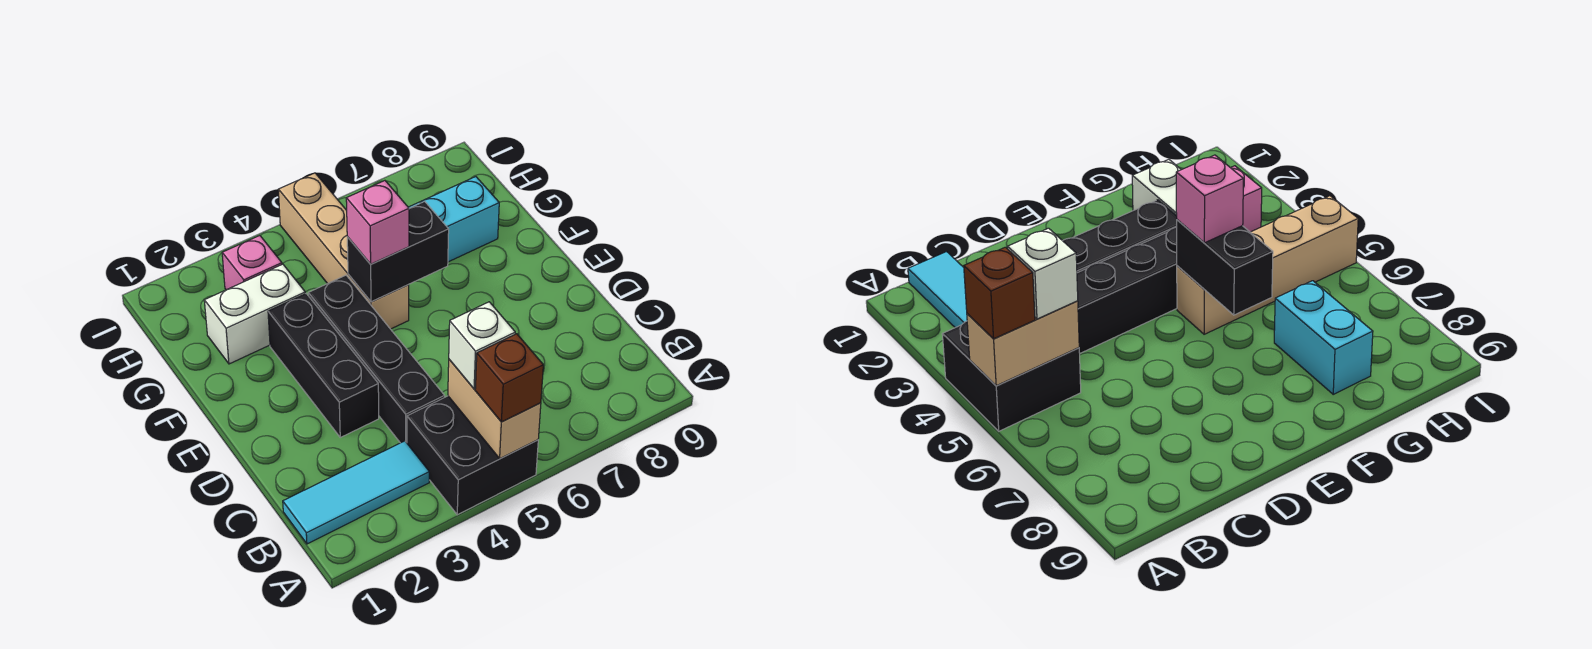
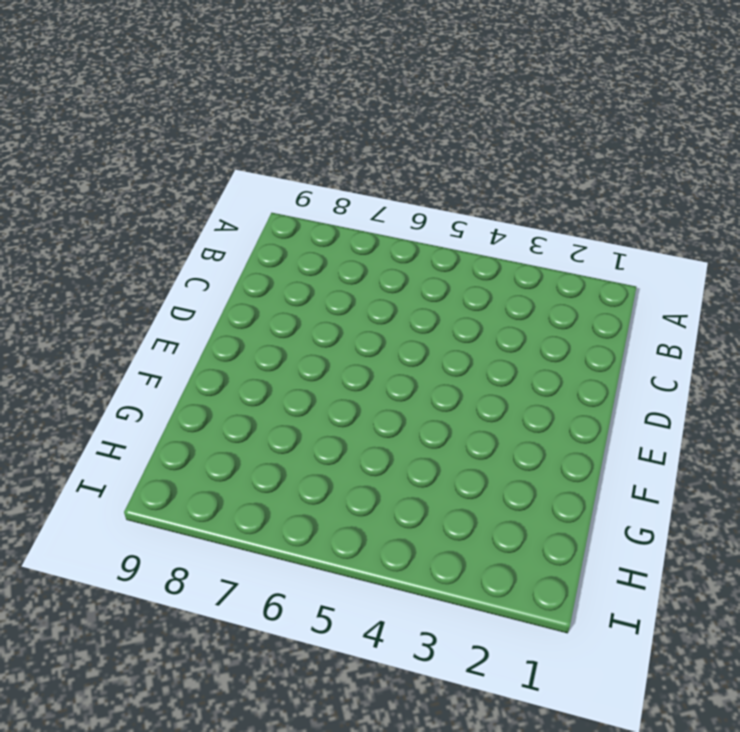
none -> black brick A4:B5 level 1
none -> cyan tile B1:B3 level 1
none -> black brick C4:F4 level 1

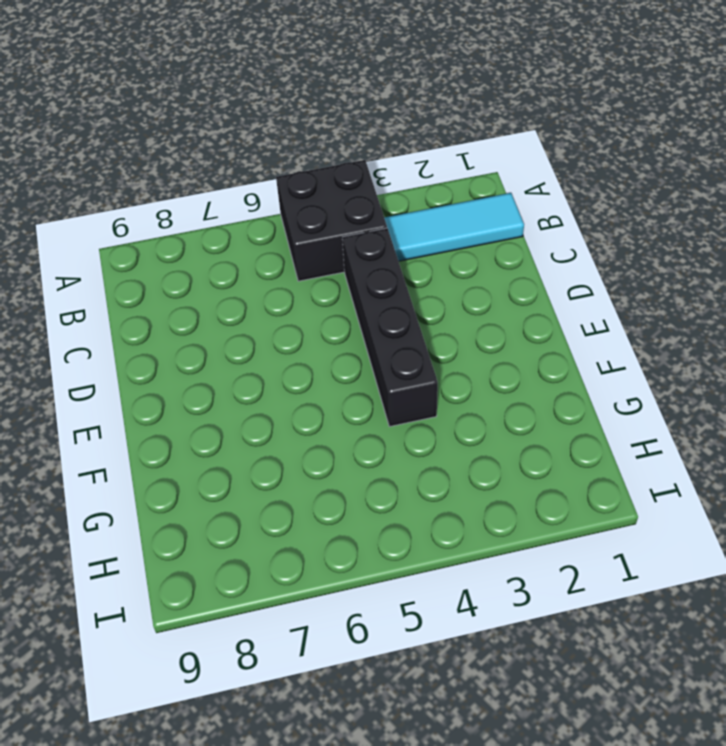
none -> black brick D3:F3 level 1
none -> tan brick F5:I5 level 1
none -> white brick G2:G3 level 1

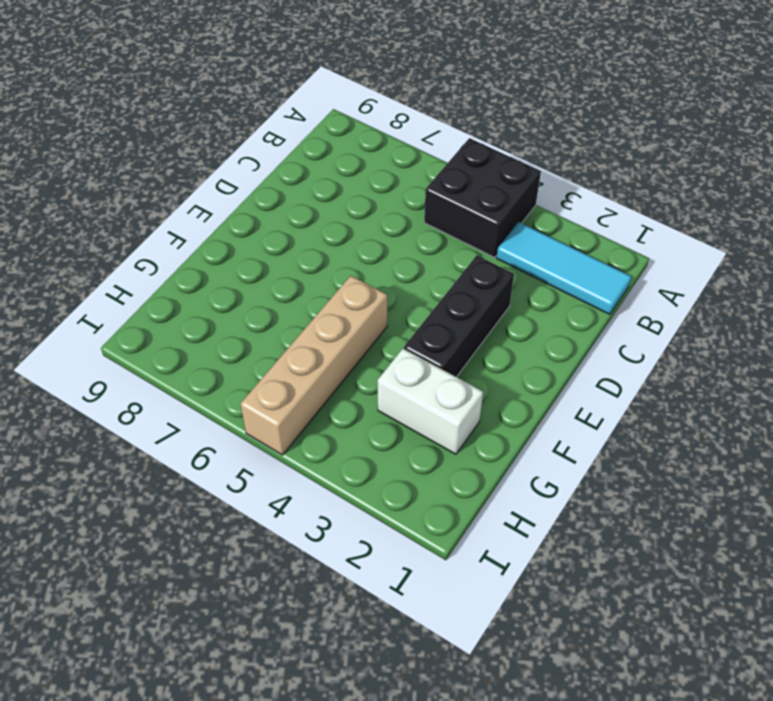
none -> black brick C4:F4 level 1
none -> cyan brick G7:G8 level 1
none -> pink brick H3 level 1

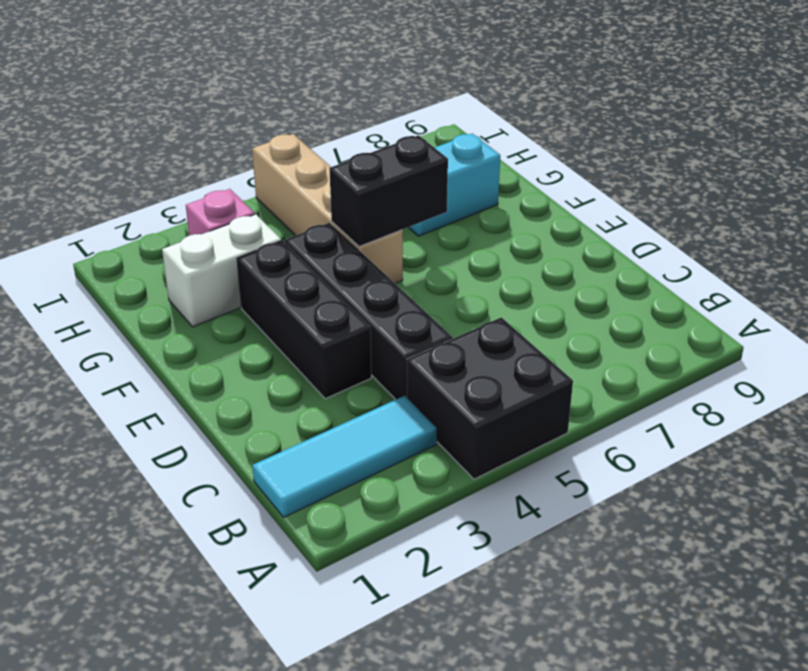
none -> tan brick A5:B5 level 2
none -> brown brick A5 level 3
none -> white brick B5 level 3

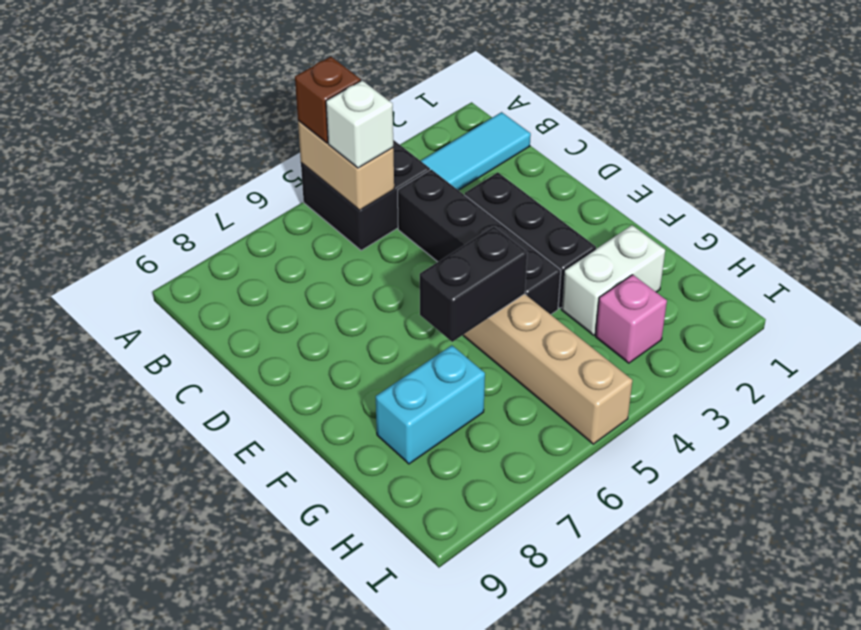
none -> pink brick F5 level 3

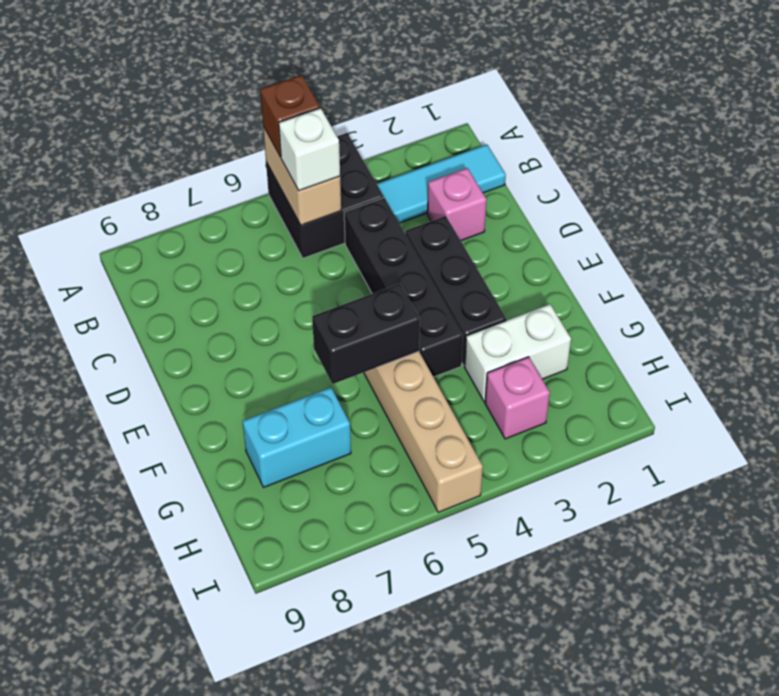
pink brick C2 level 1 -> pink brick F5 level 3

